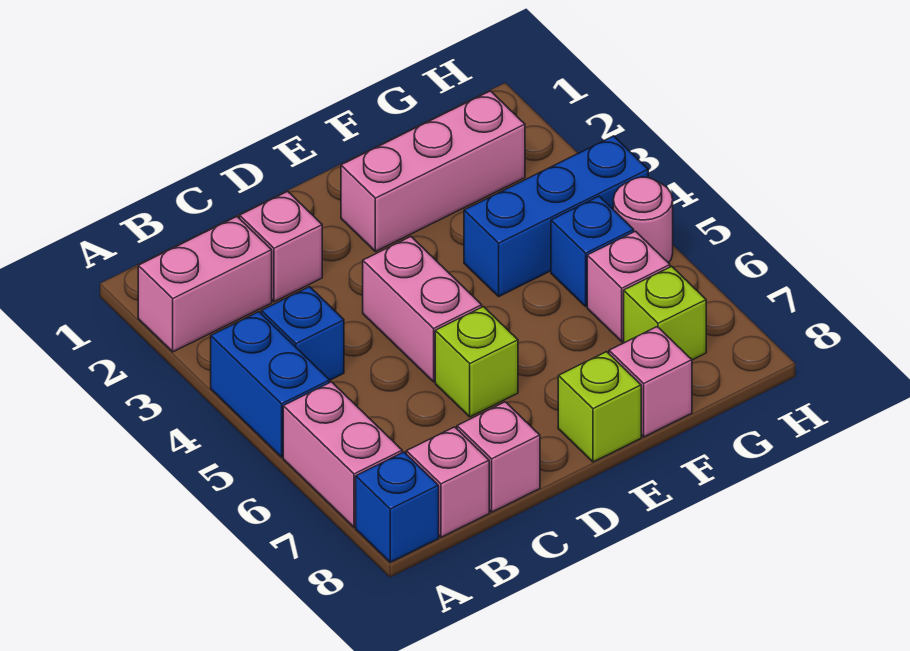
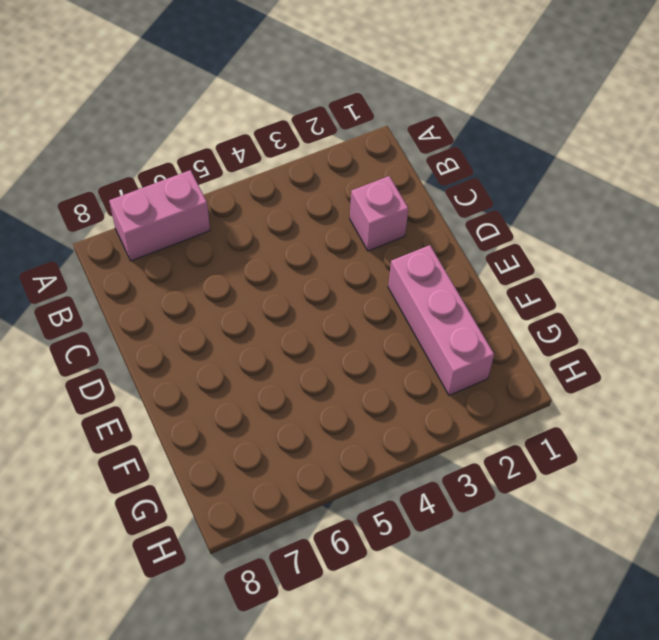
none -> pink brick A2:B2 level 1
none -> blue brick A4:A5 level 1
none -> blue brick A8 level 1

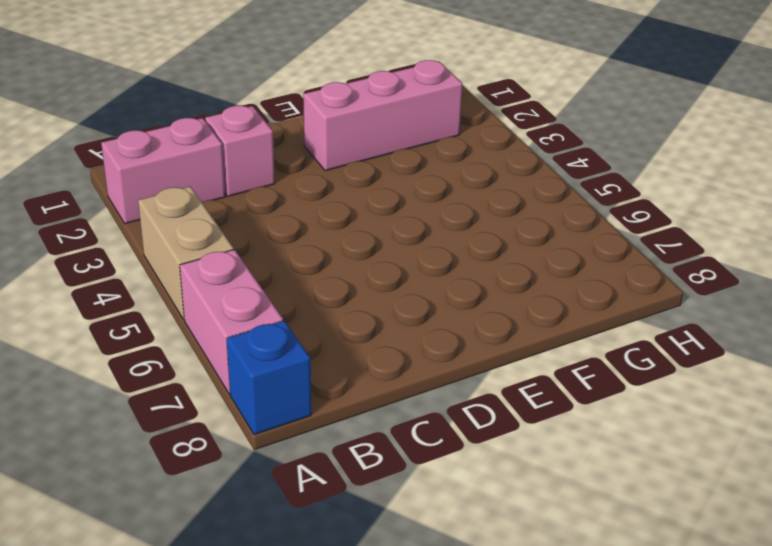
tan brick A4:A5 level 1 -> blue brick A4:A5 level 1
none -> blue brick B4 level 1
none -> pink brick B8 level 1
none -> pink brick C8 level 1

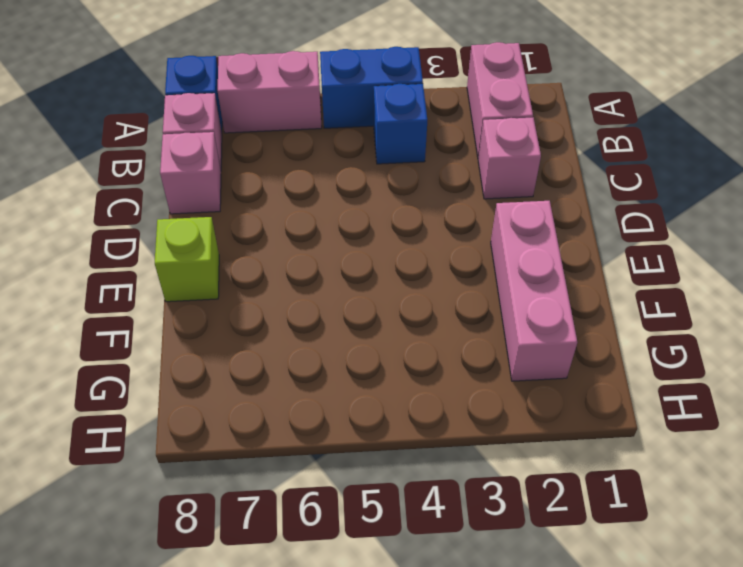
none -> pink brick D4:D5 level 1
none -> lime brick D6 level 1
none -> blue brick F4:H4 level 1

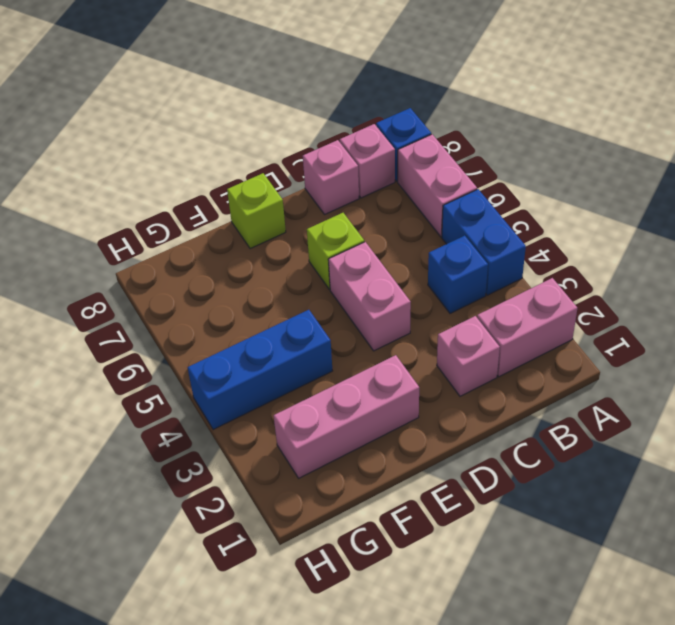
none -> pink brick F8 level 1
none -> blue brick G5 level 1
none -> pink brick G6 level 1

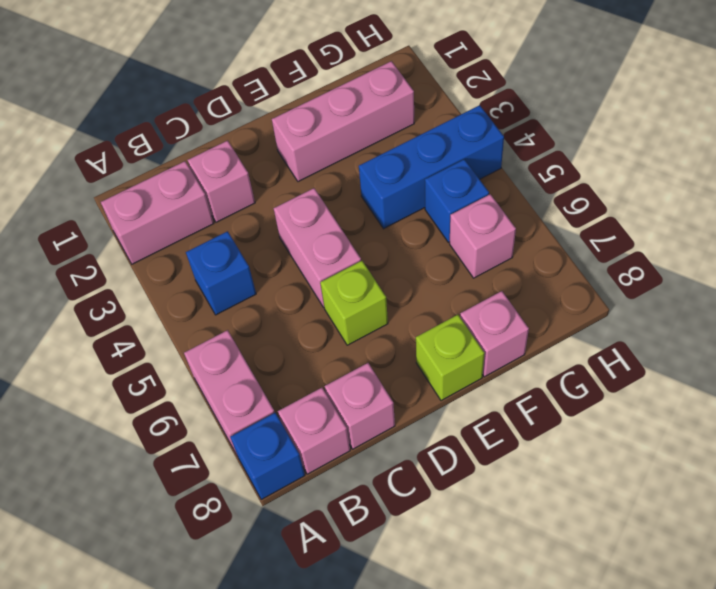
none -> blue brick A4:A5 level 1
none -> lime brick G7 level 1
none -> pink round brick H5 level 1

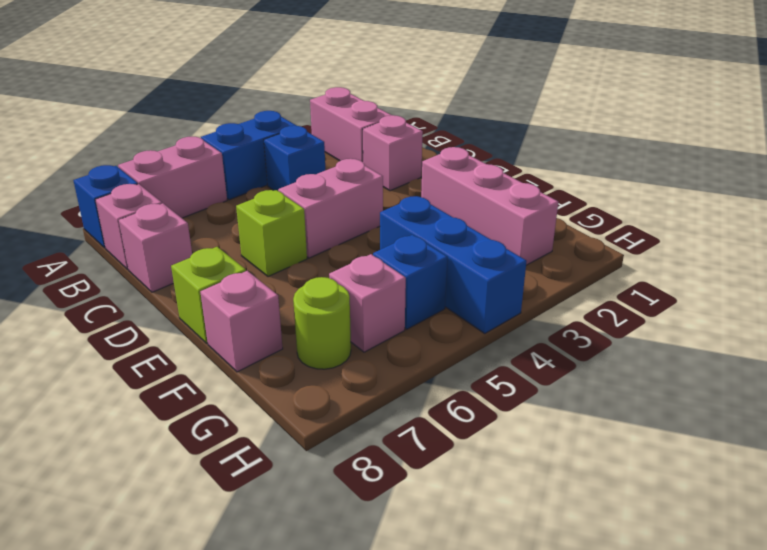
lime round brick G7 level 1 -> lime brick G7 level 1
none -> pink round brick H5 level 1

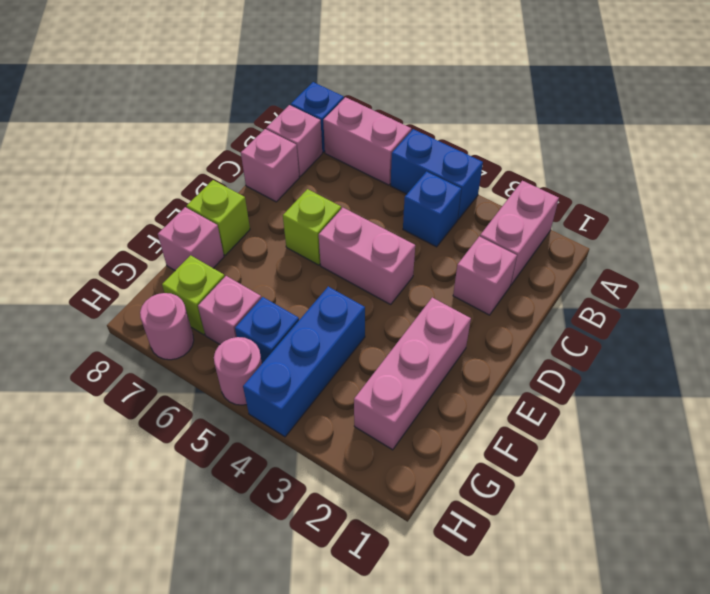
pink round brick H7 level 1 -> none

